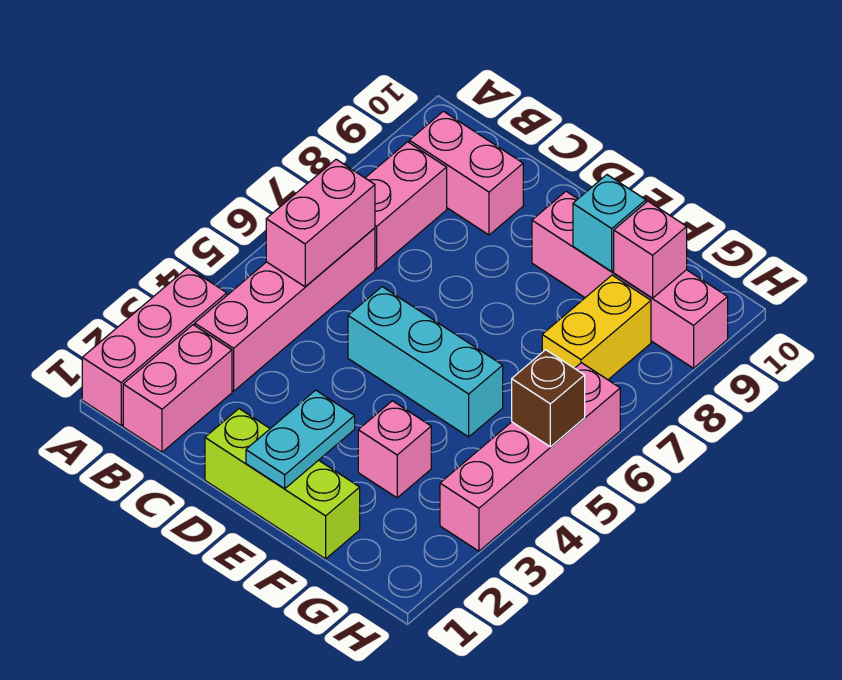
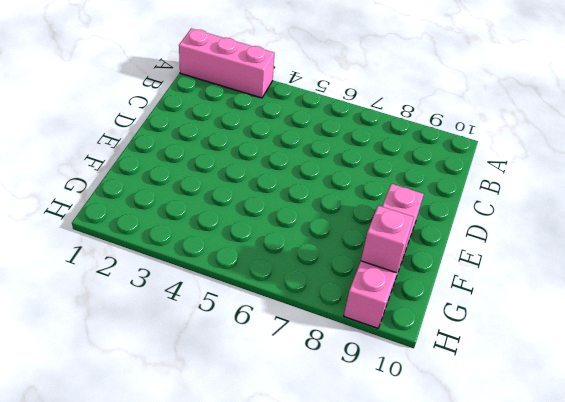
none -> pink brick B1:B2 level 1
none -> pink brick B3:B6 level 1
none -> pink brick B7:B8 level 1

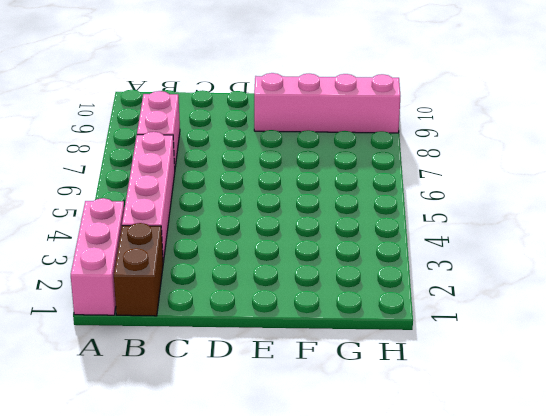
brown brick B1:B2 level 1 -> pink brick B1:B2 level 1
none -> pink brick B9:C9 level 1
none -> lime brick D1:F1 level 1
none -> cyan brick D5:F5 level 1

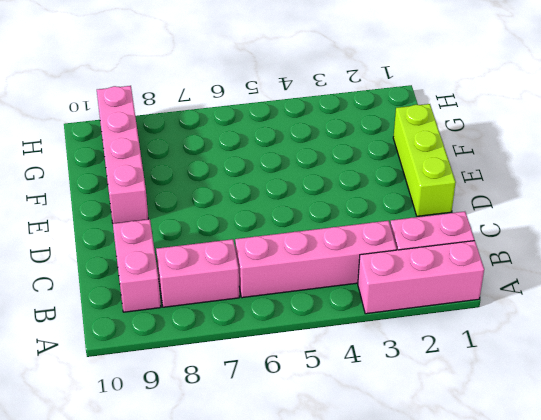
none -> cyan brick D5:F5 level 1
none -> pink brick F3 level 1
none -> yellow brick G7:G8 level 1

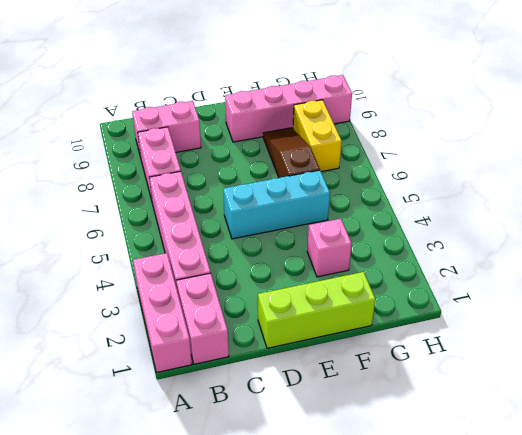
brown slope F6:F8 level 1 top 6 -> none
none -> pink brick H3:H6 level 1
none -> pink brick B5:B6 level 2
none -> cyan plate E1:E2 level 2

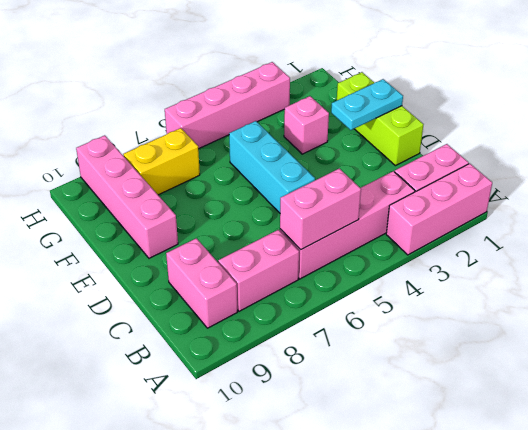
none -> cyan brick F9 level 2
none -> pink brick G9 level 2
none -> brown brick H5 level 2

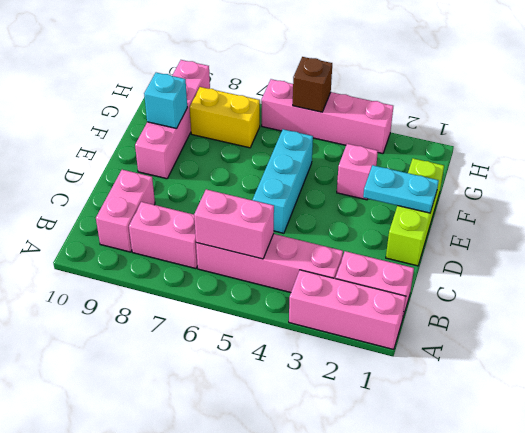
none -> pink brick G9 level 2

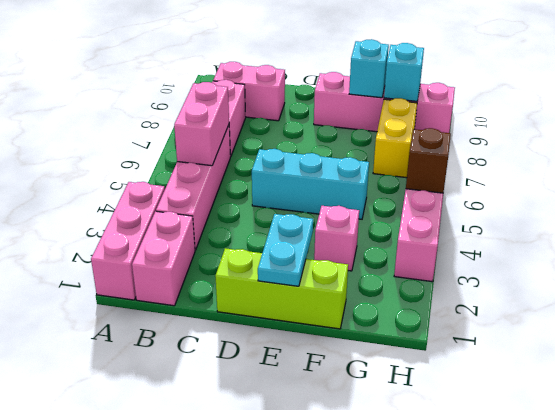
cyan brick G9 level 2 -> pink brick G9 level 2

